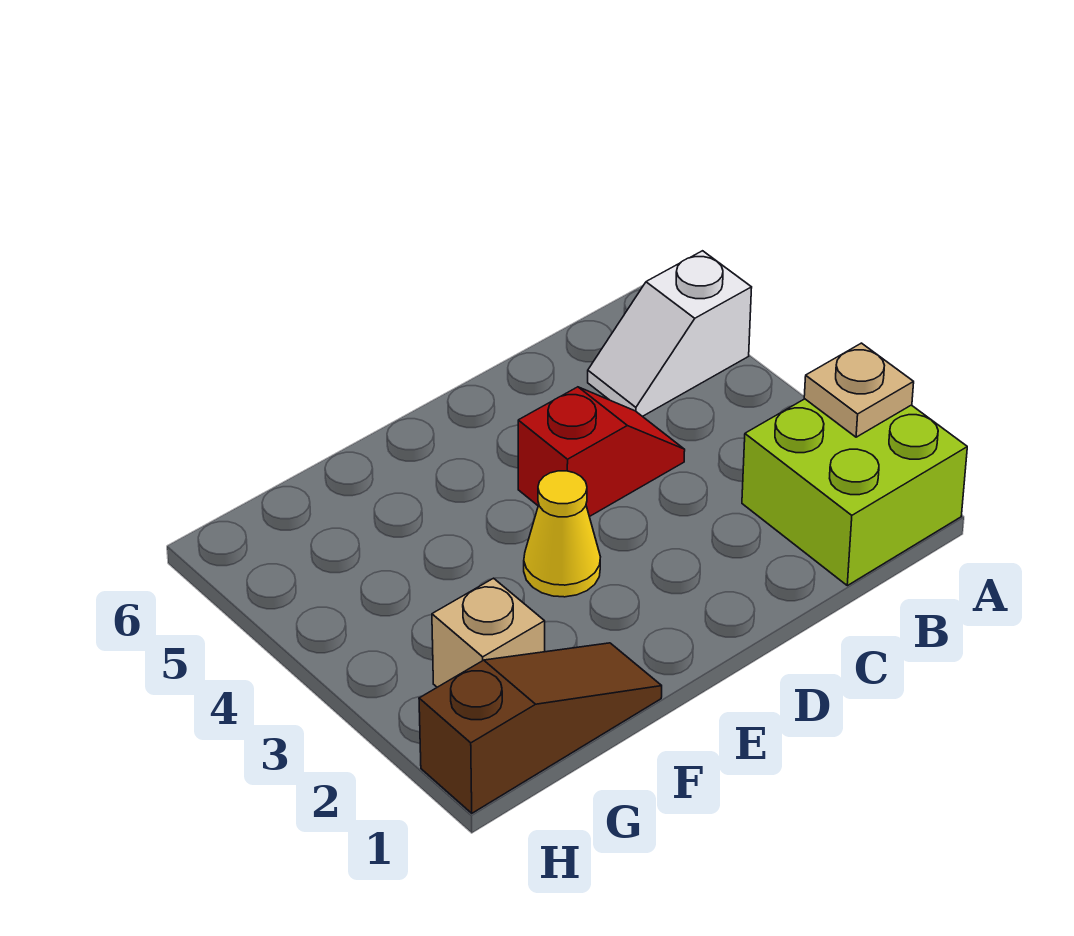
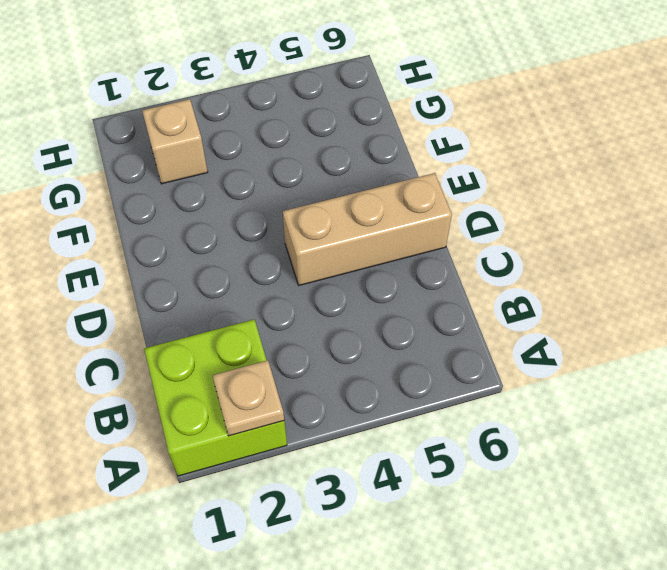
tan brick D4:D6 level 1 -> red slope C4:D4 level 1 top D
none -> white slope A5:B5 level 1 top A
none -> yellow cone E3 level 1

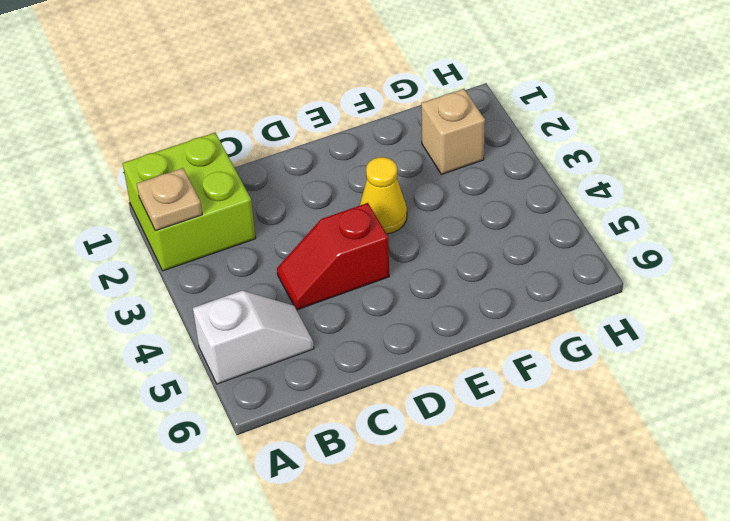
none -> brown slope F1:H1 level 1 top H

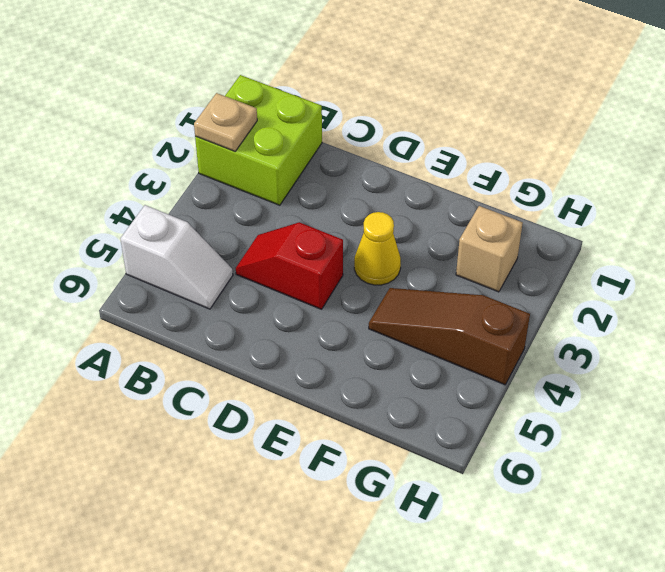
brown slope F4:H4 level 1 top H -> brown slope F1:H1 level 1 top H

